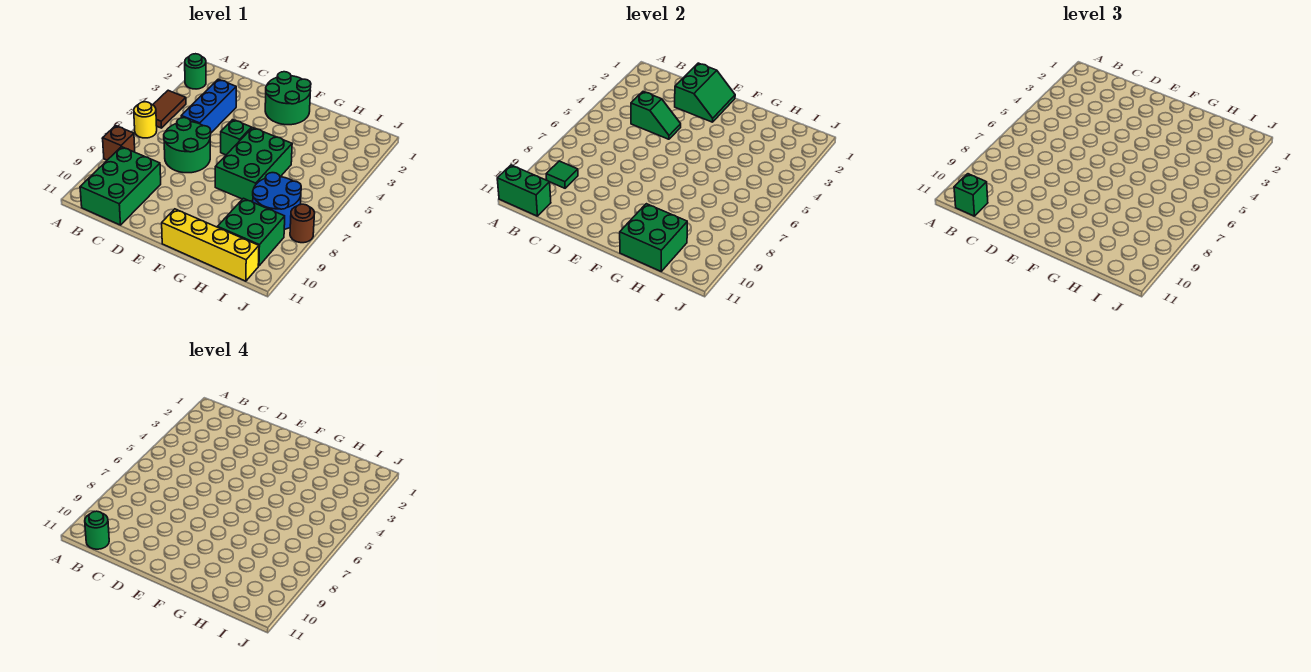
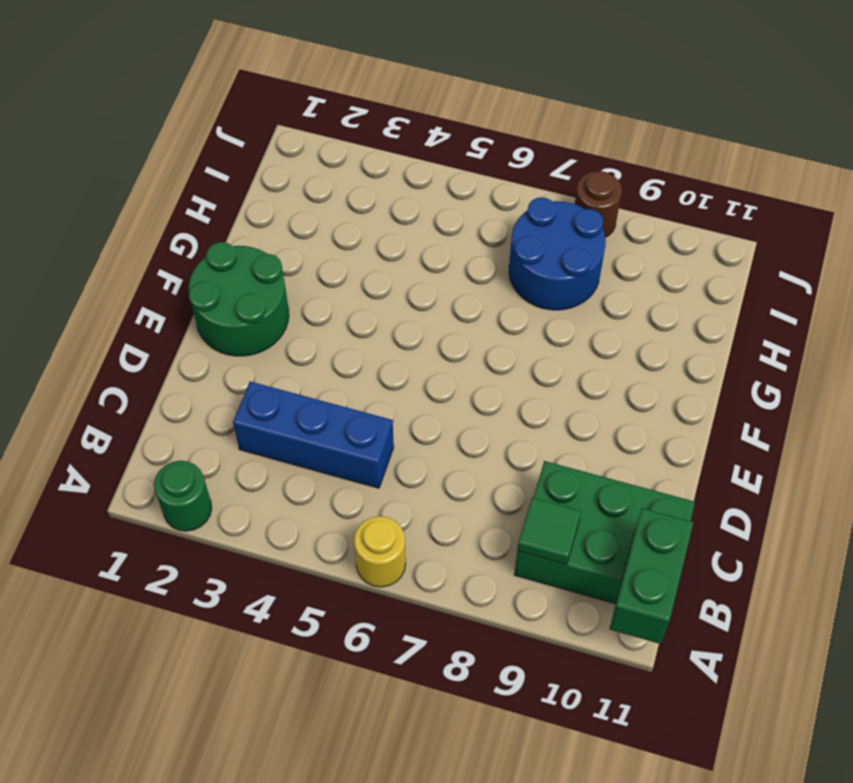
none -> brown tile A4:A5 level 1
none -> brown brick A8 level 1
none -> green round brick C6:D7 level 1

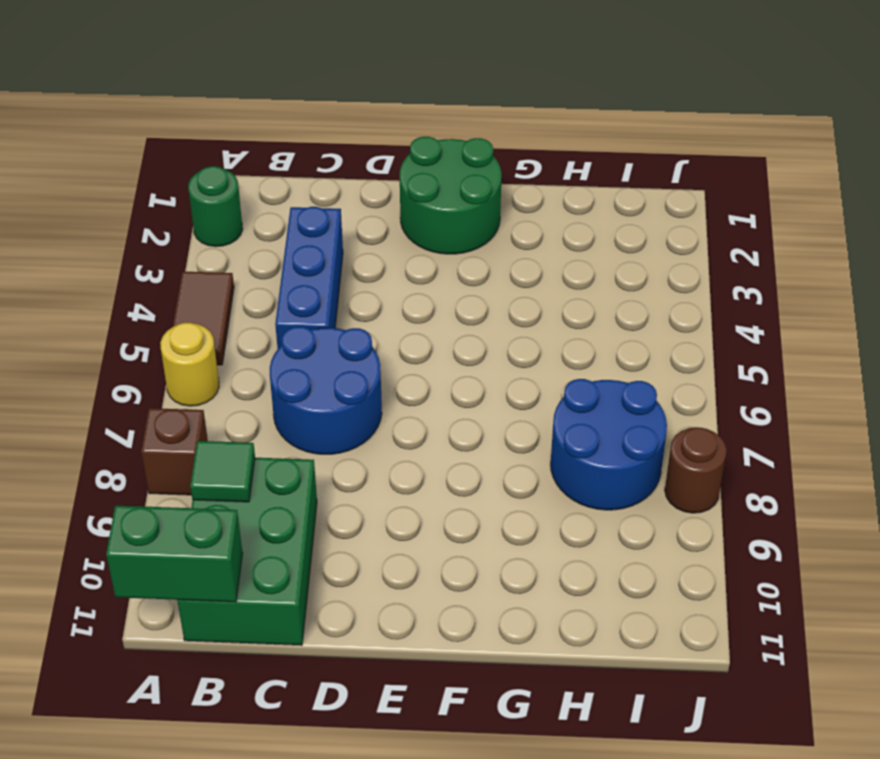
blue round brick C6:D7 level 1 -> green round brick C6:D7 level 1
none -> green brick E5 level 1
none -> green brick F5:G7 level 1
none -> yellow brick F11:I11 level 1

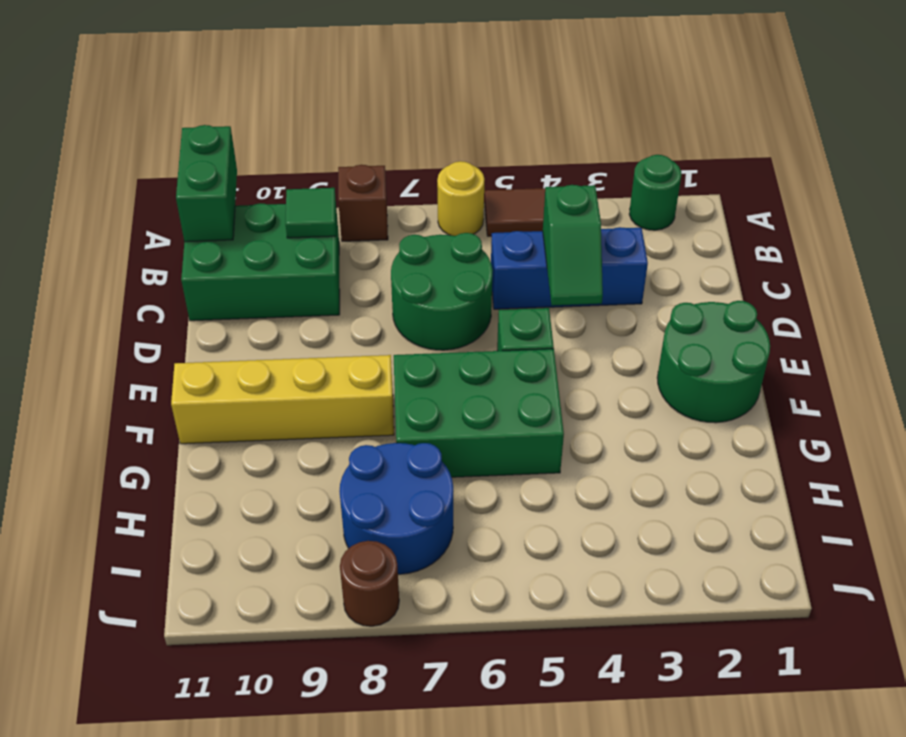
yellow brick F8:F11 level 1 -> yellow brick F11:I11 level 1
none -> green brick H9:I10 level 1
none -> green slope D1:E2 level 2 top D
none -> green brick G10:H11 level 2

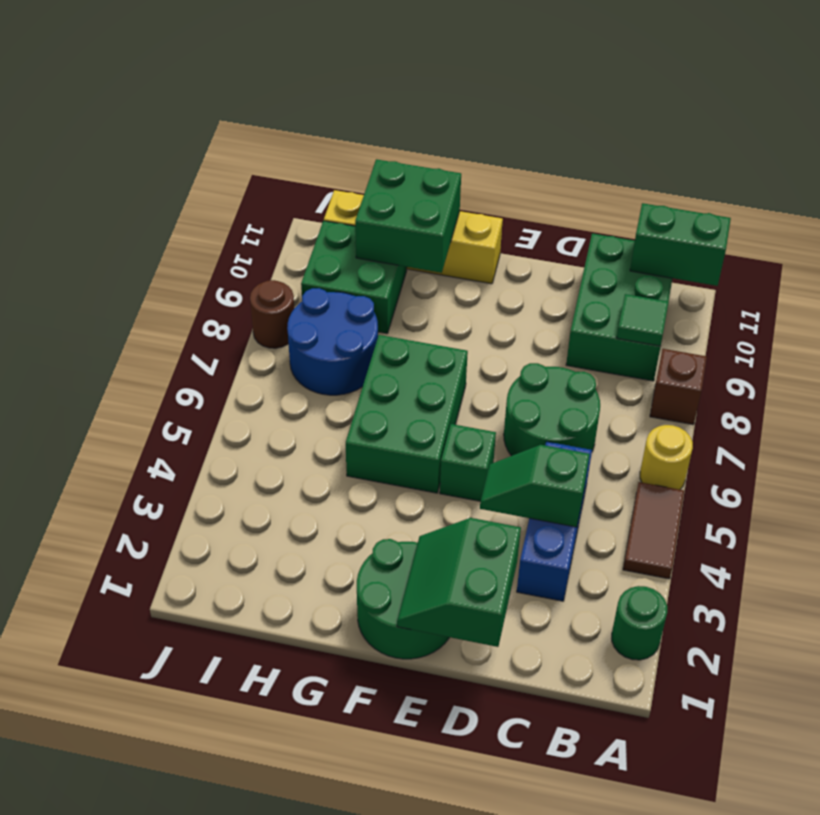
none -> green brick B11 level 3
none -> green round brick B11 level 4

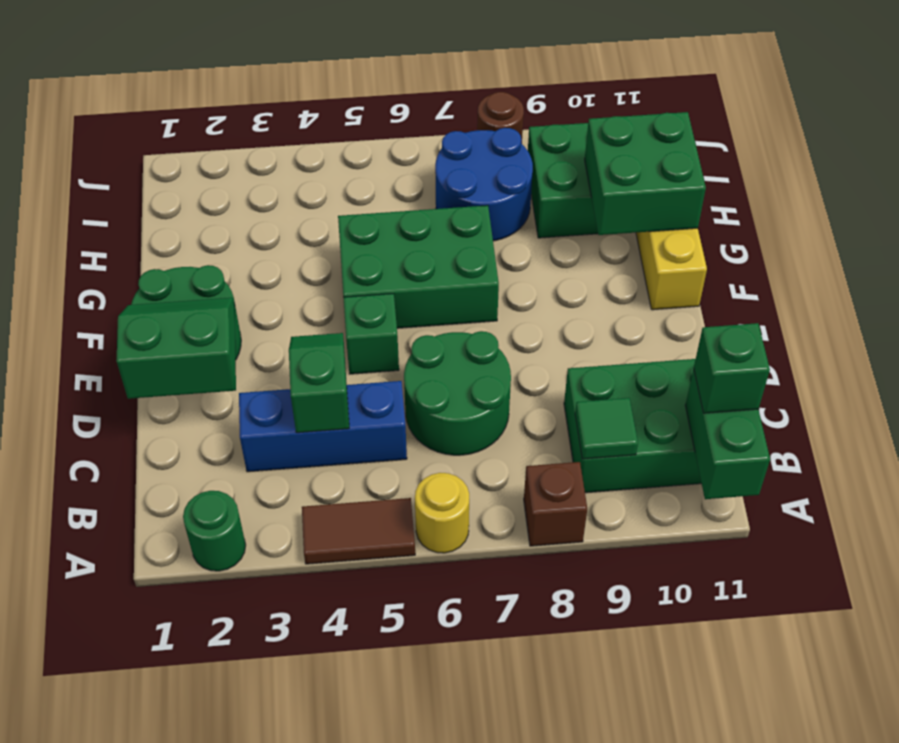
none -> green round brick B11 level 4

